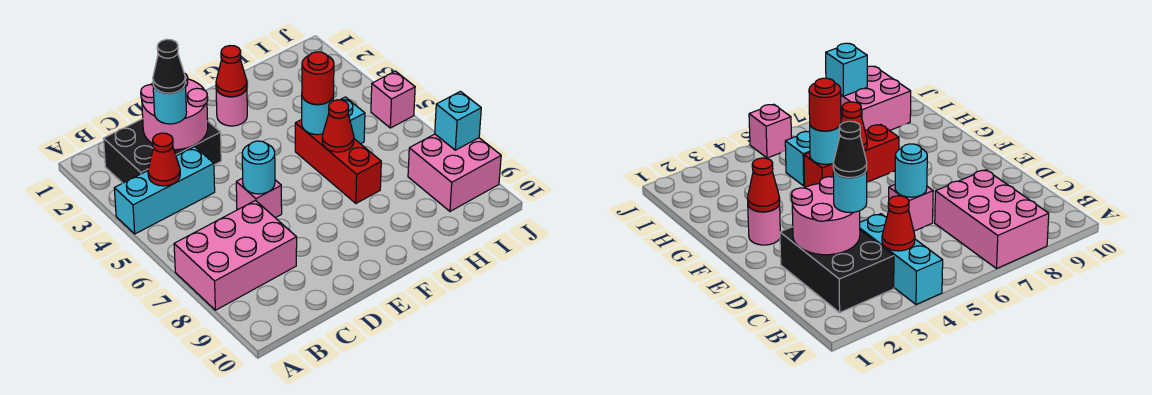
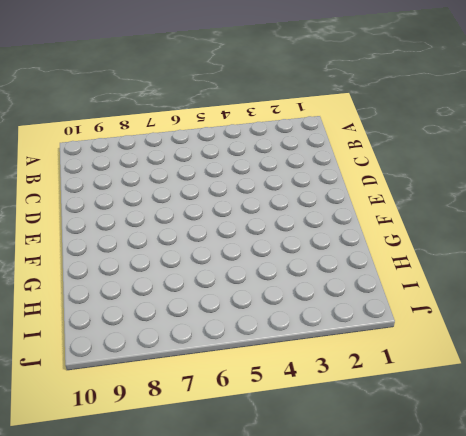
none -> cyan brick A4:C4 level 1
none -> pink brick A7:C8 level 1
none -> black brick B2:D3 level 1

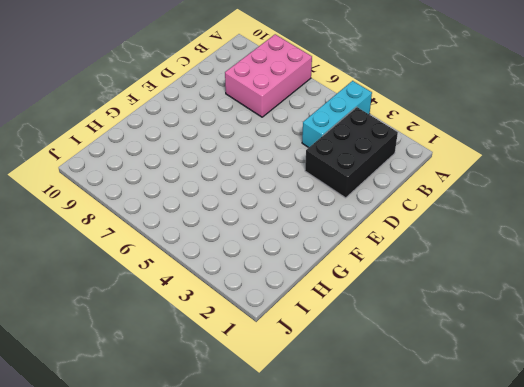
none -> pink brick D6 level 1
none -> pink round brick F2 level 1
none -> red brick G5:G7 level 1

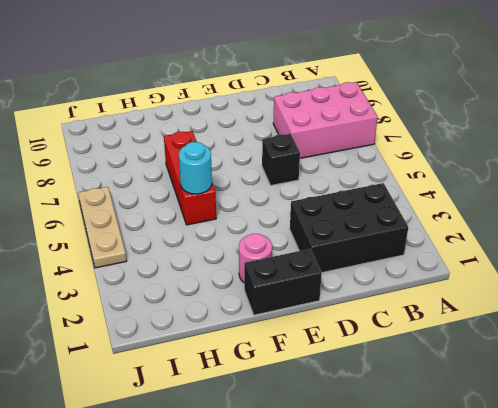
black brick D6 level 1 -> pink brick D6 level 1
black brick E1:F1 level 1 -> none
tan plate J4:J6 level 1 -> pink brick J5 level 1
none -> cyan brick A4:C4 level 1
none -> cyan brick H5 level 1
none -> pink brick I8:J9 level 1

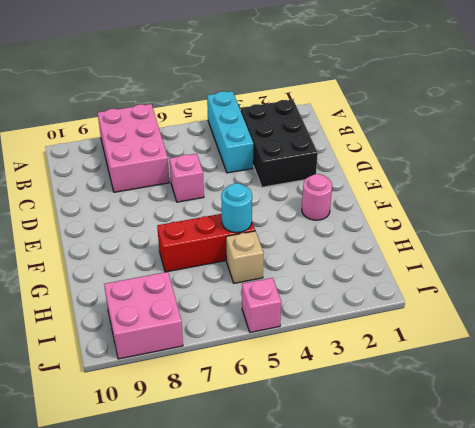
tan brick H5 level 1 -> cyan brick H5 level 1
none -> red cone B4 level 2
none -> pink round brick C2:D3 level 2
none -> cyan round brick D6 level 2

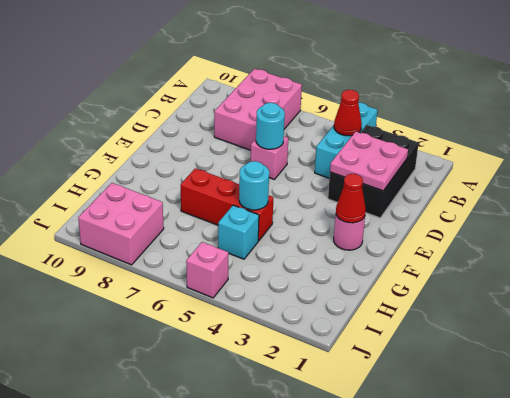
pink plate C2:D3 level 2 -> pink round brick C2:D3 level 2
none -> red cone G6 level 2
none -> cyan brick J8 level 2
none -> cyan round brick C3 level 3

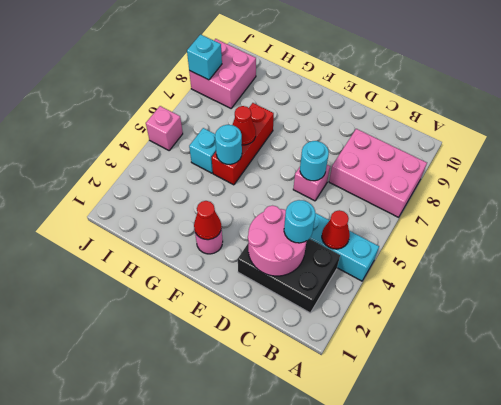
none -> red round brick G5 level 3
none -> black cone C3 level 4

